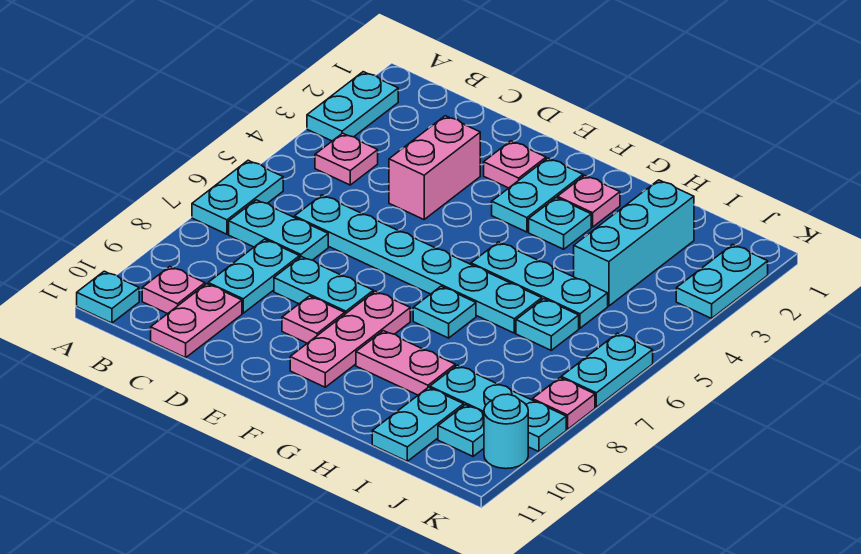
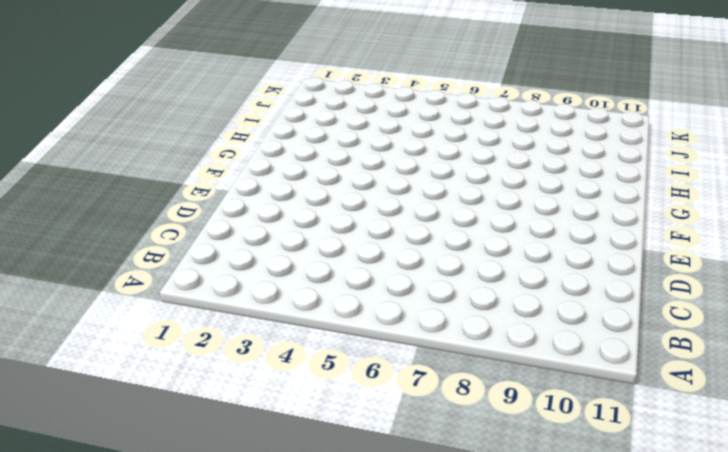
none -> cyan plate A2:A3 level 1
none -> cyan plate A6:A7 level 1
none -> cyan plate A11 level 1

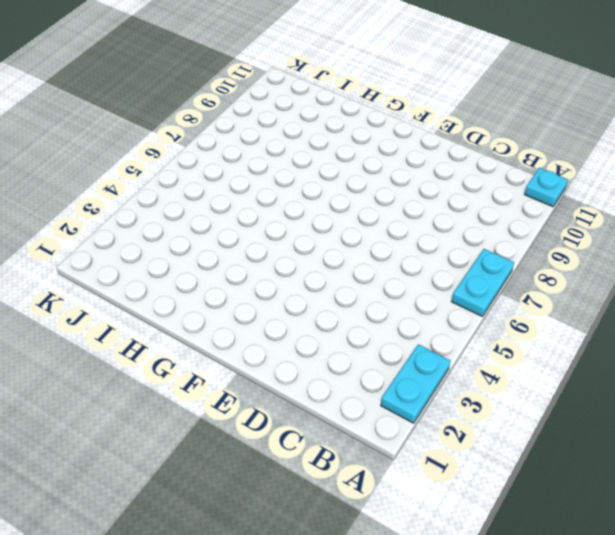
none -> pink plate B4 level 1
none -> cyan plate B7:C7 level 1
none -> pink plate B10 level 1

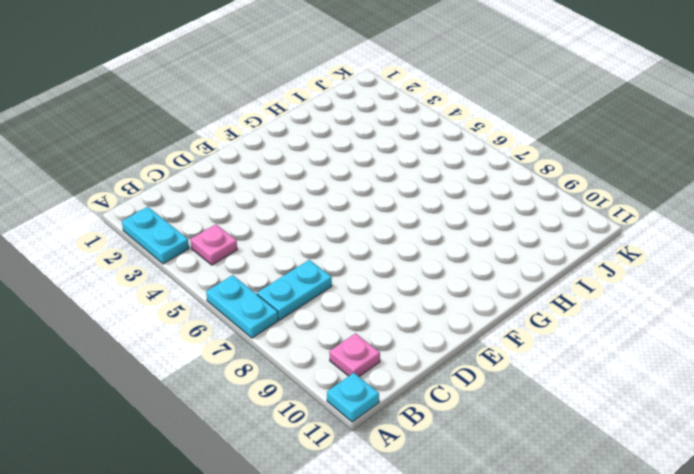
none -> cyan plate C6:H6 level 1
none -> cyan plate C8:C9 level 1
none -> pink plate C10:C11 level 1

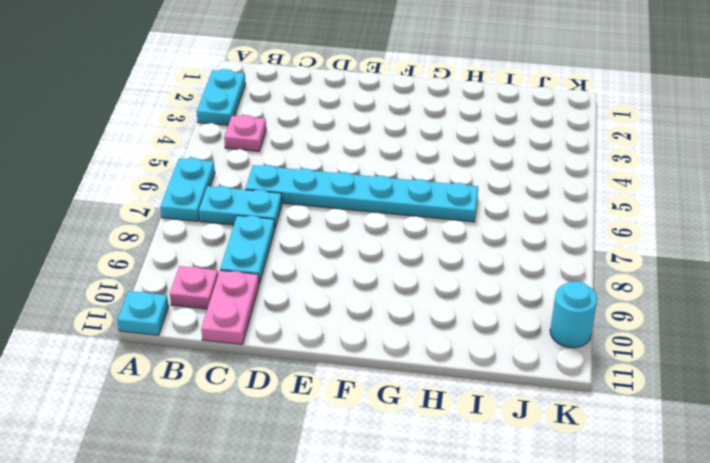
none -> pink brick D3:D4 level 1
none -> cyan plate D8:E8 level 1
none -> pink plate E2 level 1

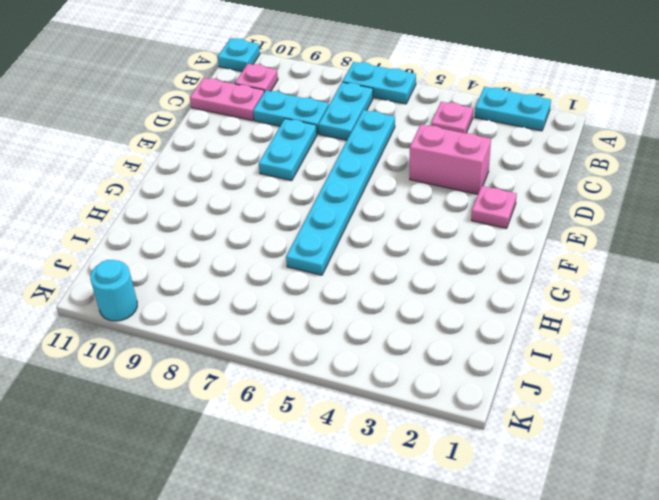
none -> pink plate E9 level 1
none -> cyan plate F2:F3 level 1
none -> pink plate F8:F10 level 1

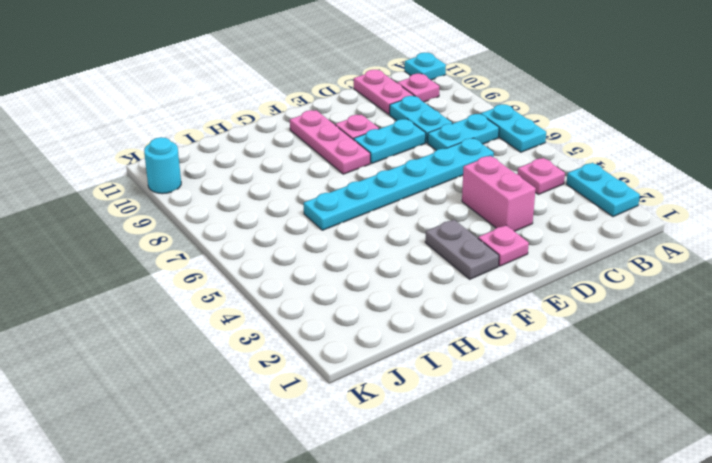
grey plate F2:F3 level 1 -> cyan plate F2:F3 level 1
none -> pink plate G2 level 1
none -> cyan plate G3 level 1
none -> cyan plate G5:I5 level 1

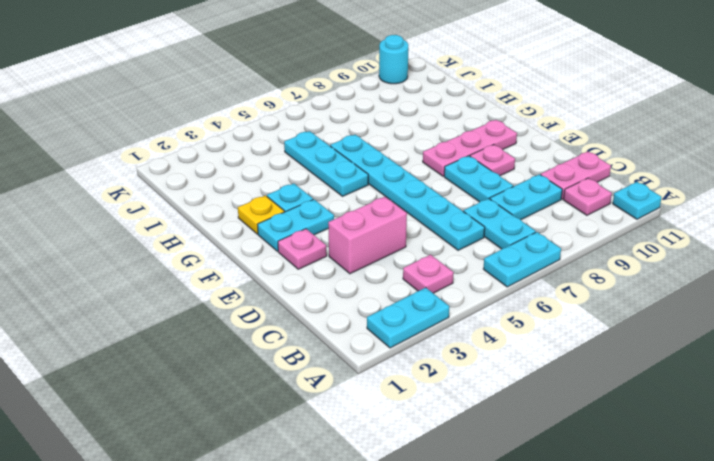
yellow plate G2 level 1 -> pink plate G2 level 1
none -> cyan plate G7 level 1
none -> pink plate G9:H9 level 1
none -> cyan brick I2:I4 level 1

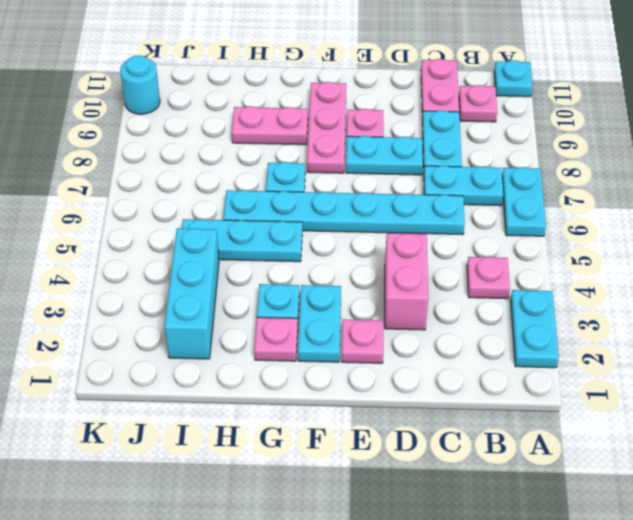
none -> cyan plate I6 level 1
none -> cyan plate I9:K9 level 1
none -> cyan plate I10:I11 level 1

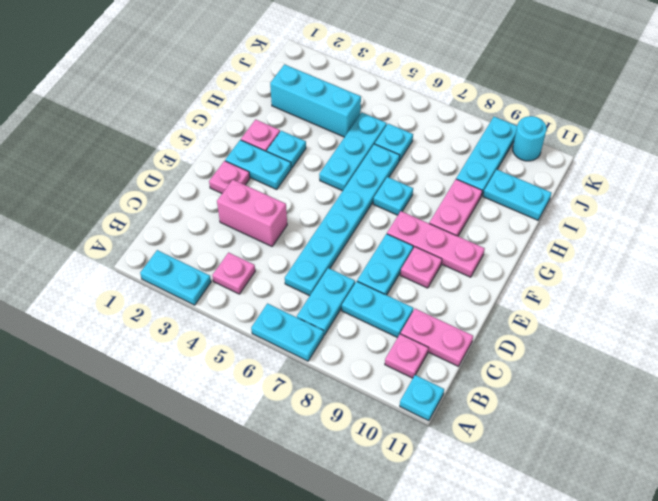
none -> cyan plate J10 level 1
none -> cyan plate K2:K3 level 1
none -> cyan plate K6:K7 level 1

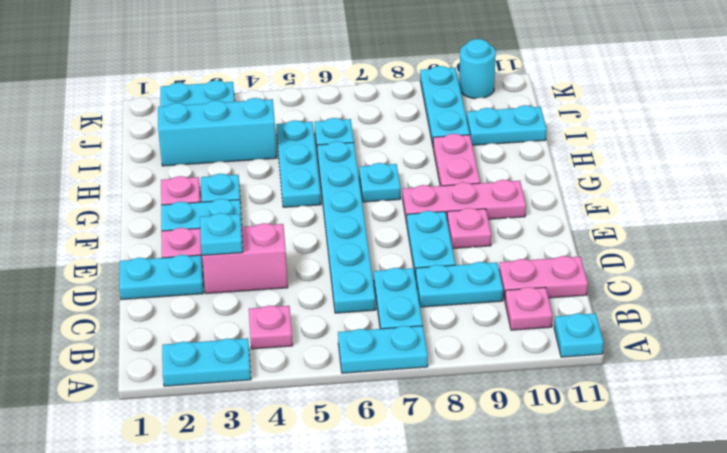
cyan plate D1:D2 level 1 -> cyan plate K6:K7 level 1
cyan plate D3 level 2 -> cyan plate J10 level 1
none -> pink plate K8 level 1

